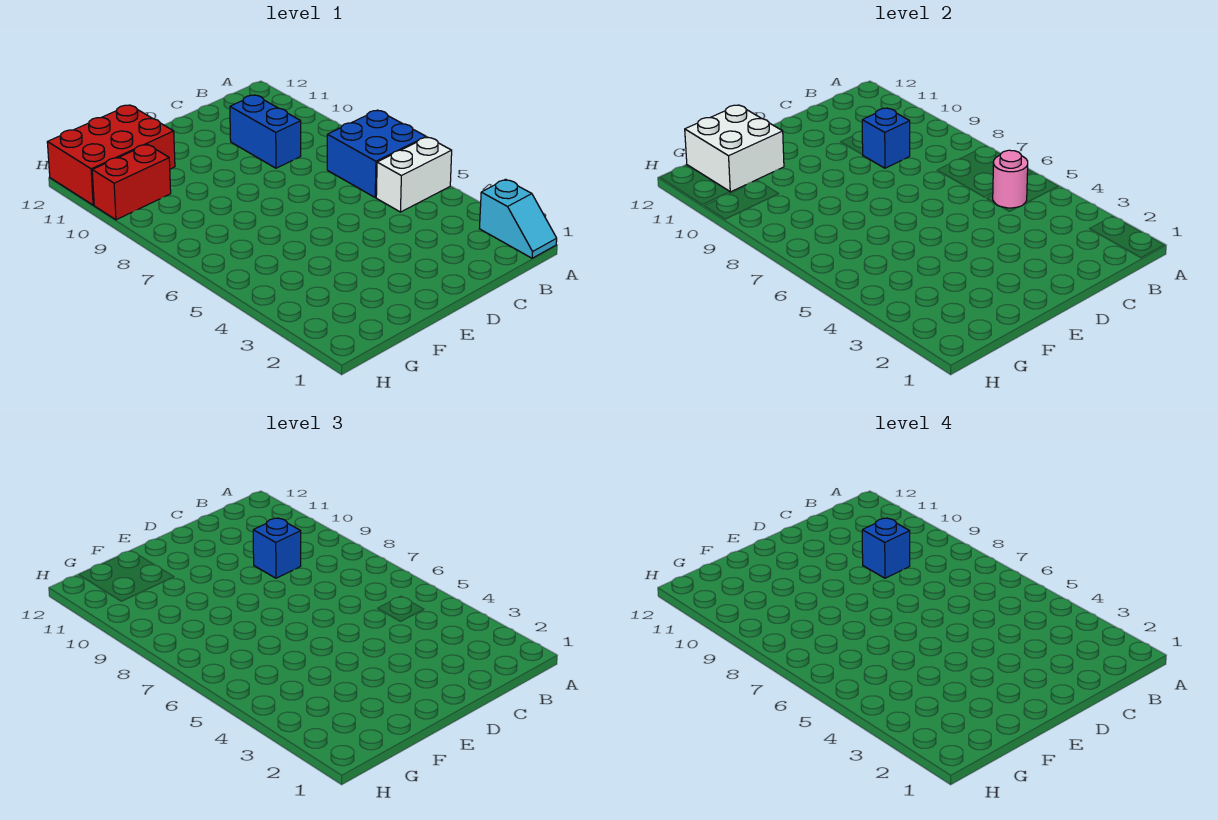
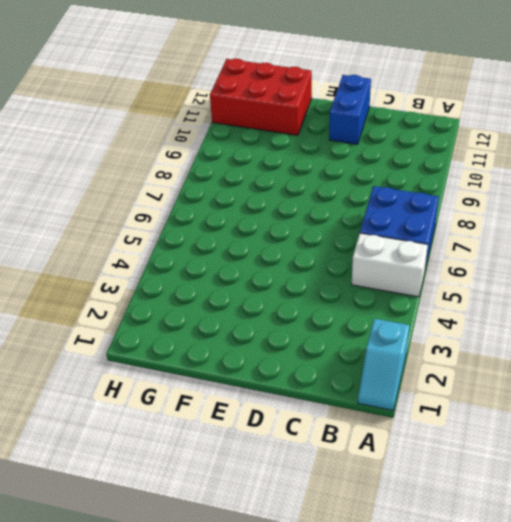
blue brick D11:D12 level 1 -> blue brick C9:C10 level 1
none -> red brick G10:H10 level 1
none -> pink round brick B5 level 2

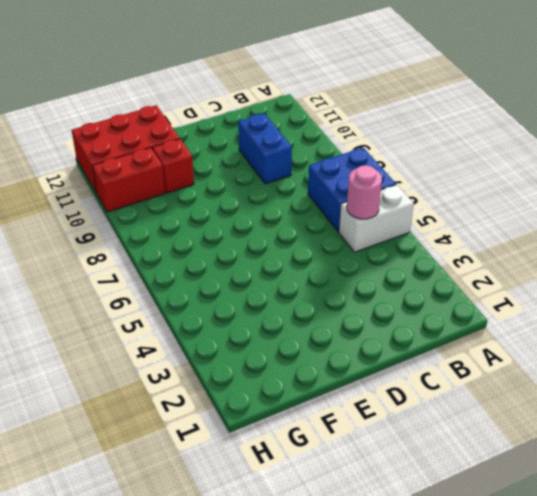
red brick F10 level 1 -> none
none -> cyan slope A1:A2 level 1 top 2
none -> blue brick C9 level 2

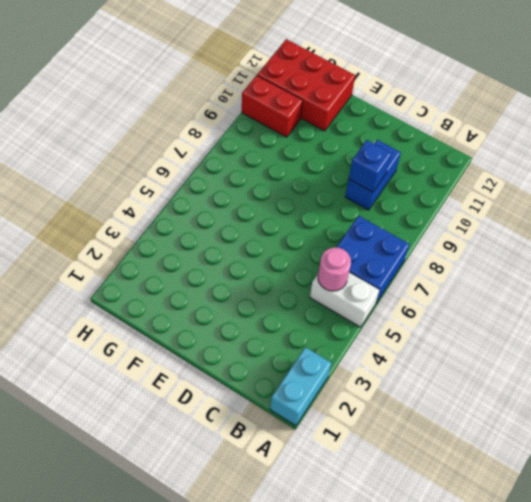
cyan brick A1:A2 level 1 -> cyan slope A1:A2 level 1 top 2
none -> white brick F11:G12 level 2
none -> blue brick C9 level 3

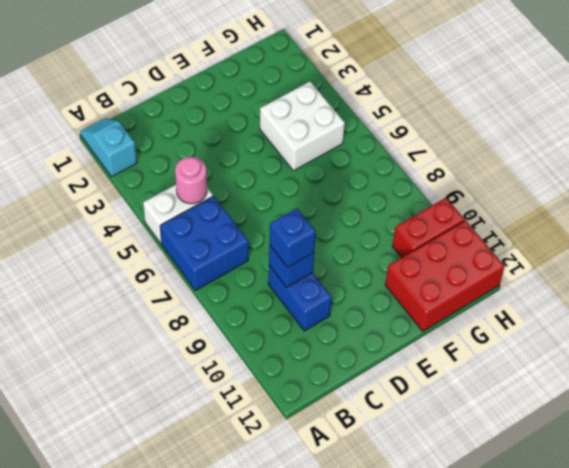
white brick F4:G5 level 1 -> white brick F11:G12 level 2
none -> blue brick C9 level 4

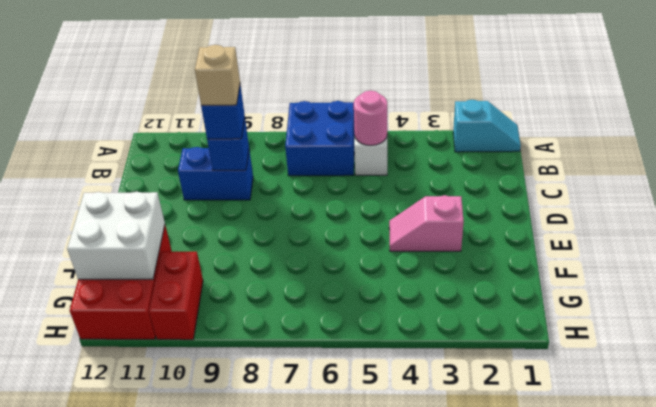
tan brick C9 level 4 -> blue brick C9 level 4
pink slope E3:E4 level 1 top 3 -> none

